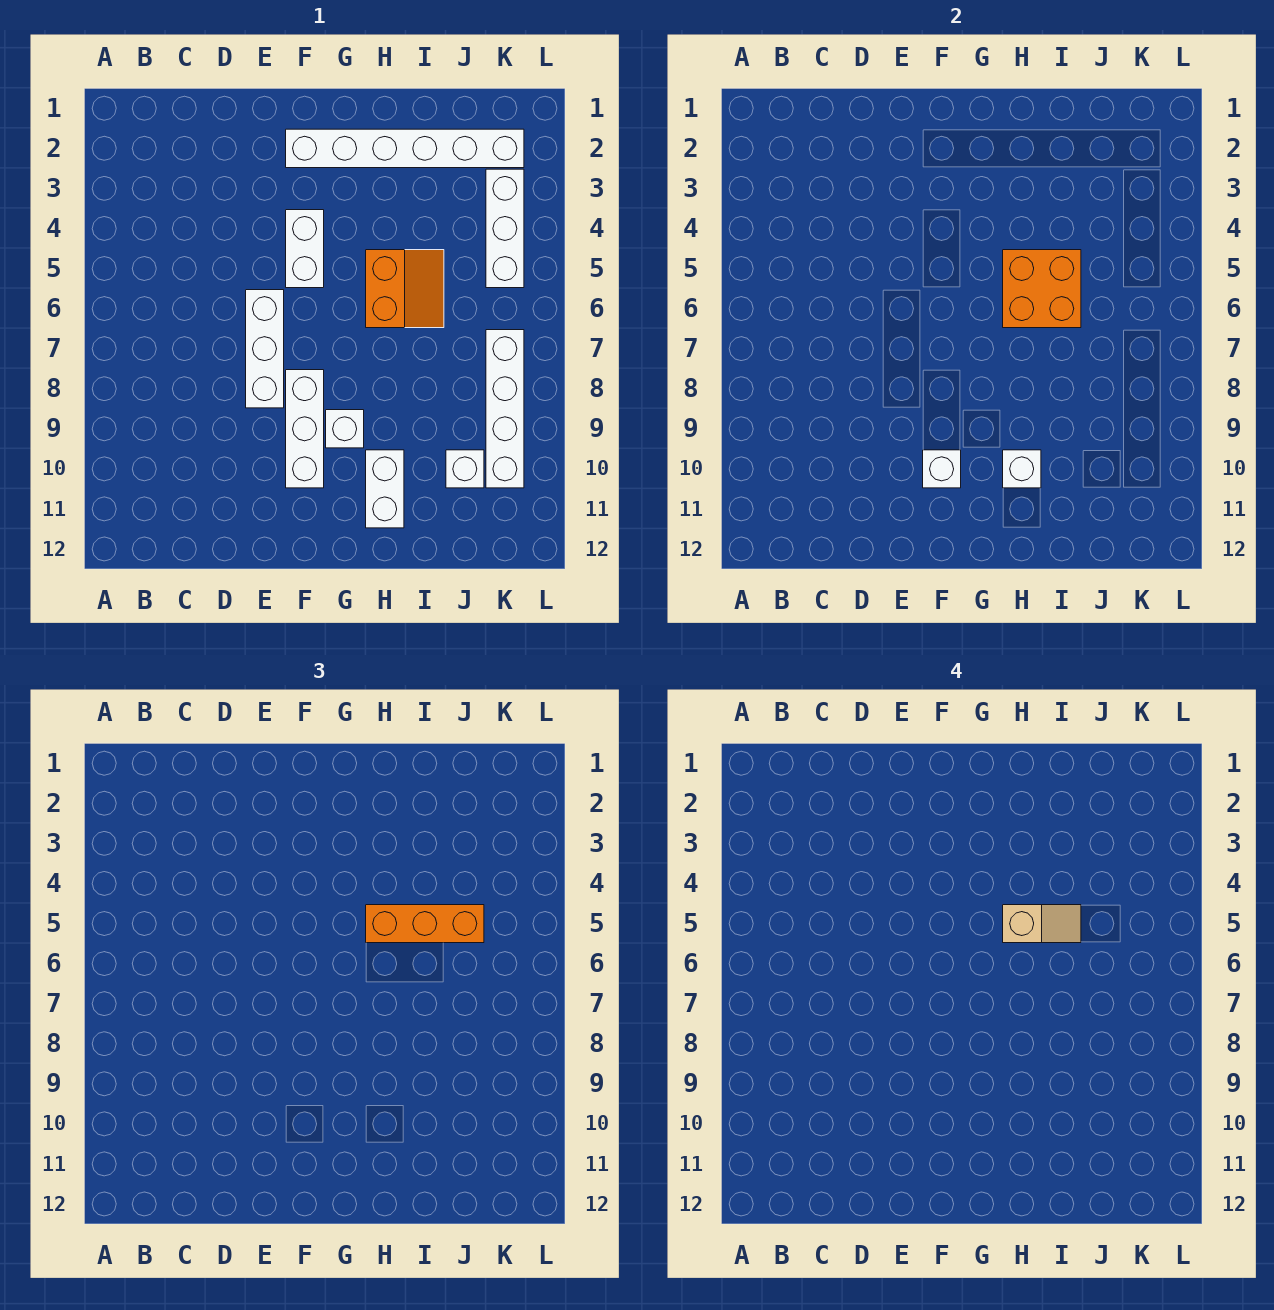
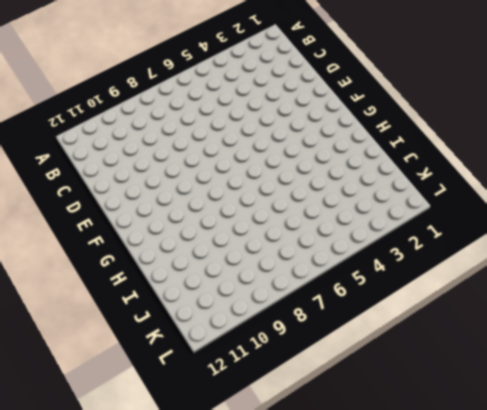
none -> white brick E6:E8 level 1
none -> white brick F2:K2 level 1
none -> white brick F4:F5 level 1

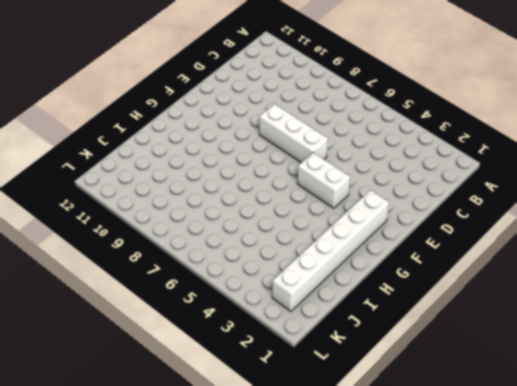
none -> white brick F8:F10 level 1
none -> white brick G9 level 1
none -> orange slope H5:I6 level 1 top H

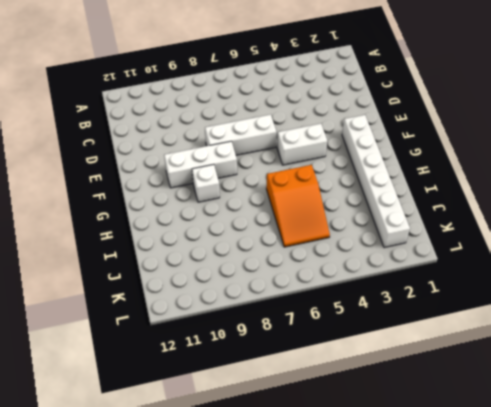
orange slope H5:J6 level 1 top H -> orange slope H5:I6 level 1 top H
none -> white brick H10:H11 level 1
none -> white brick J10 level 1
none -> white brick K3:K5 level 1

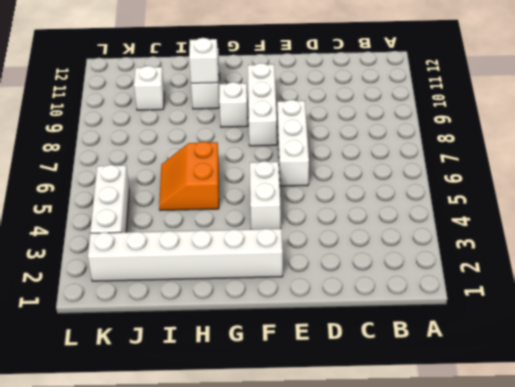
none -> white brick K7:K10 level 1
none -> white brick F10 level 2
none -> orange brick H5:I6 level 2

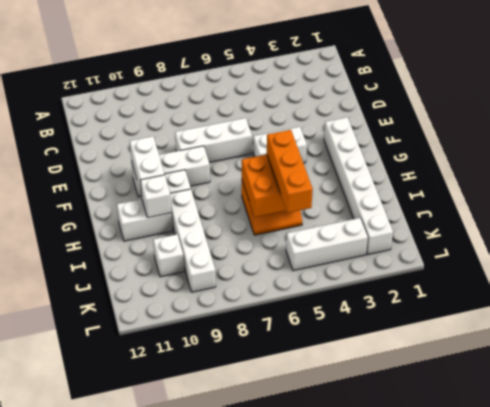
white brick F10:G10 level 2 -> white brick F10 level 2
white brick H9:K9 level 1 -> white brick K7:K10 level 1
none -> tan slope H5:I5 level 4 top H

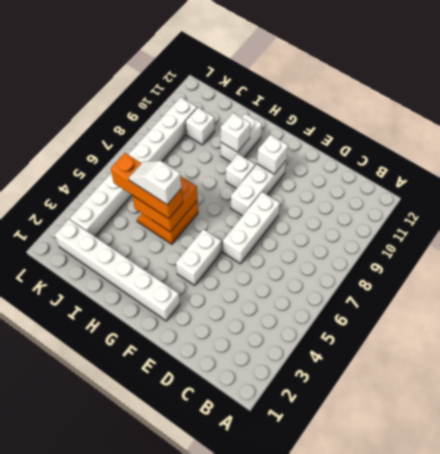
white slope H5:I5 level 4 top H -> tan slope H5:I5 level 4 top H

